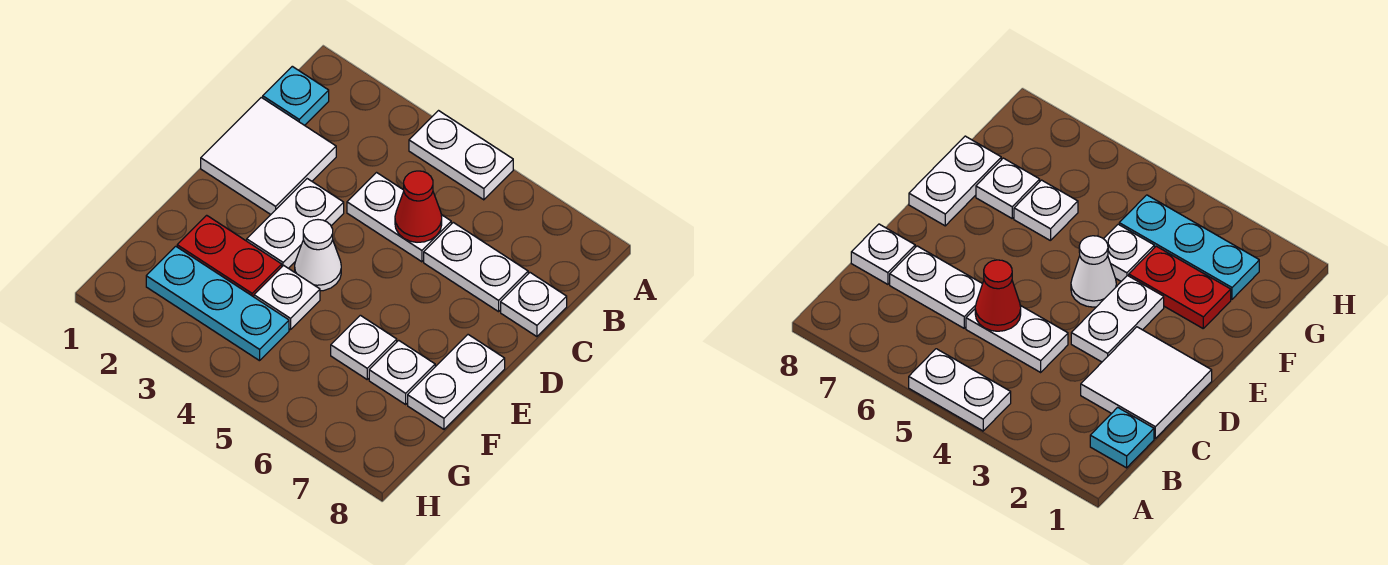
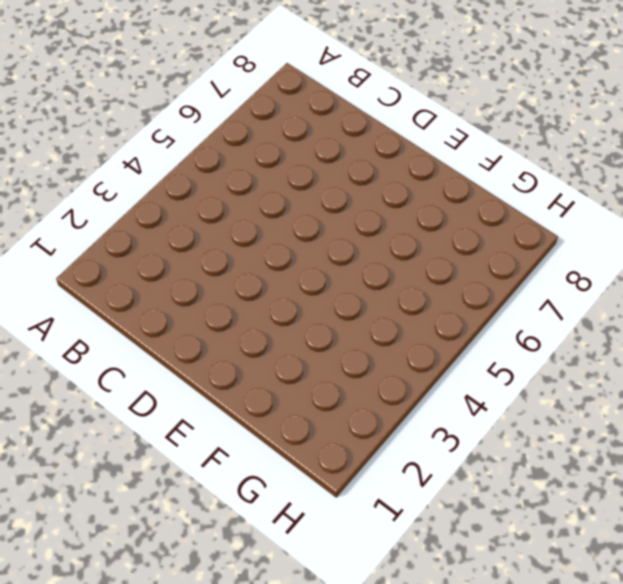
none -> white plate A4:A5 level 1
none -> cyan plate B1 level 1
none -> white tile C1:D2 level 1

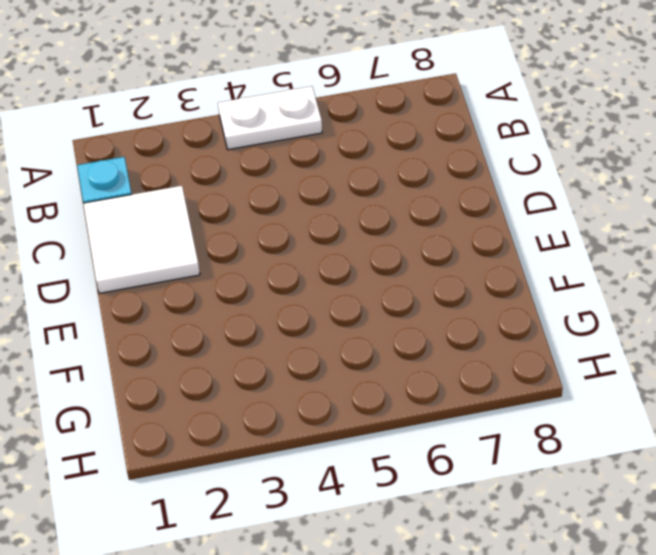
none -> white plate C4:C5 level 1
none -> white plate C6:C7 level 1
none -> white plate C8 level 1

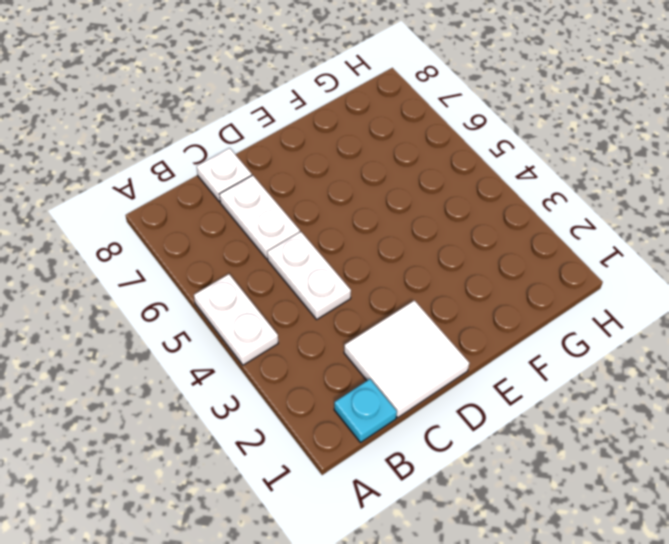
none -> white plate D3:E3 level 1
none -> white cone E4 level 1
none -> white plate E8:F8 level 1

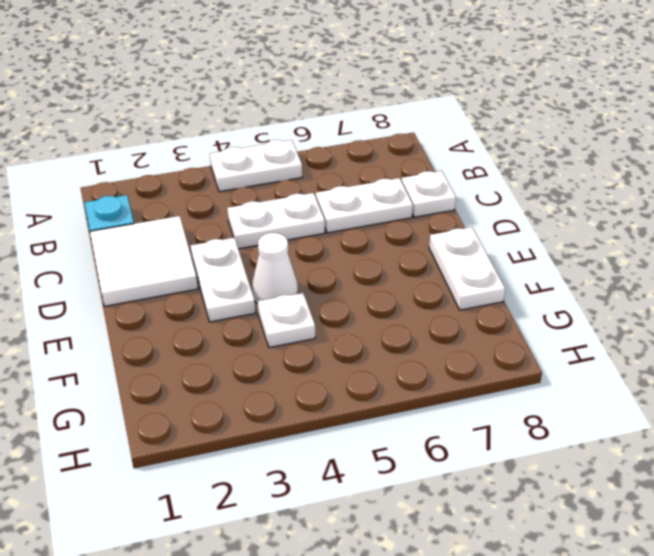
none -> red plate F2:F3 level 1
none -> white plate F6 level 1
none -> white plate F7 level 1

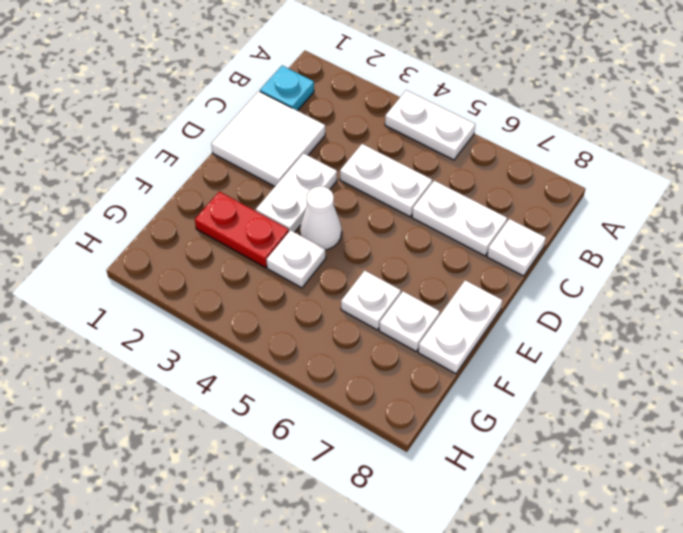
none -> cyan plate G2:G4 level 1
none -> red cone C5 level 2

